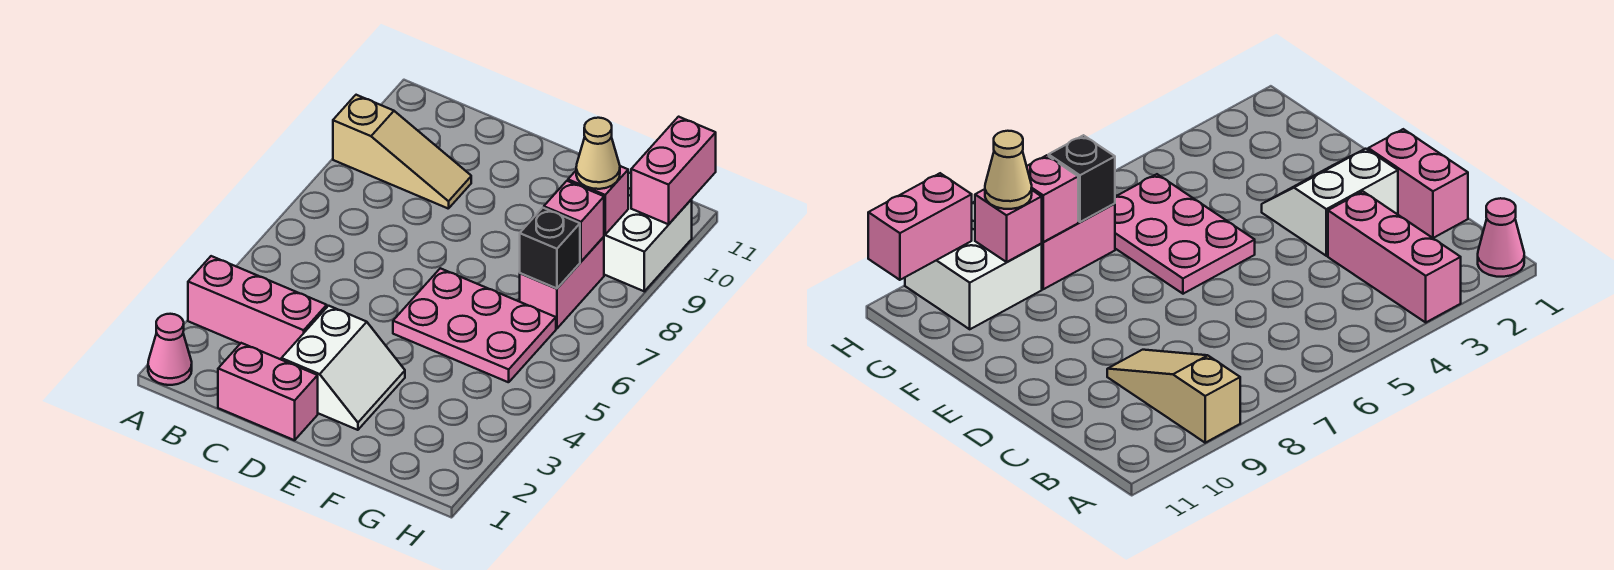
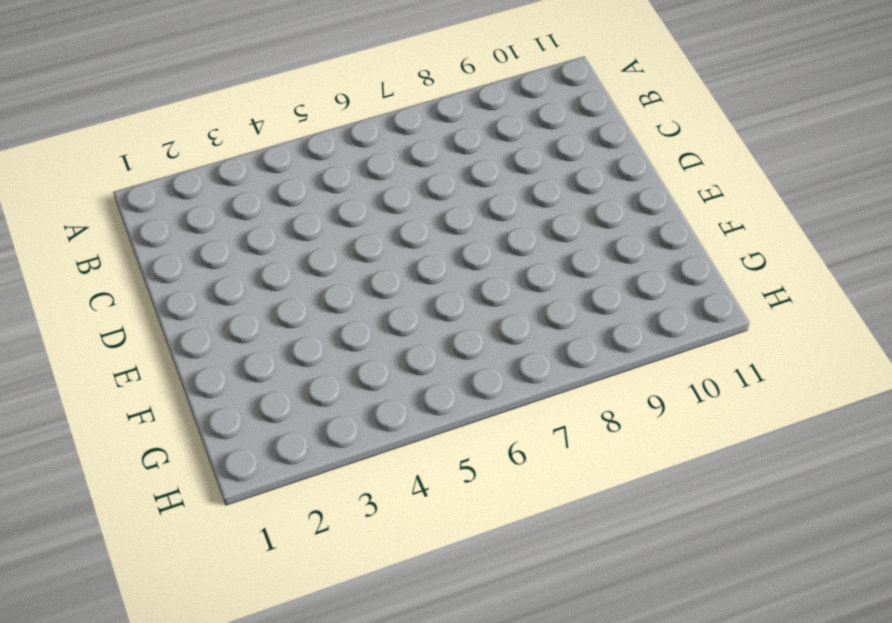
none -> pink cone A1 level 1
none -> pink brick A3:C3 level 1
none -> tan slope A9:C9 level 1 top A

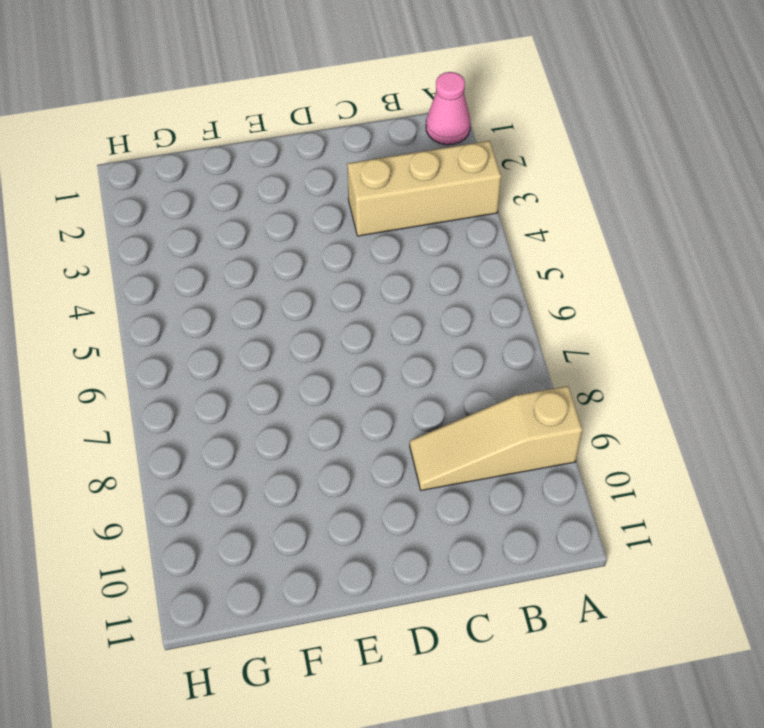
tan brick A3:C3 level 1 -> pink brick A3:C3 level 1
none -> pink brick C1:D1 level 1
none -> white slope D2:E3 level 1 top D
none -> pink plate E5:G6 level 1

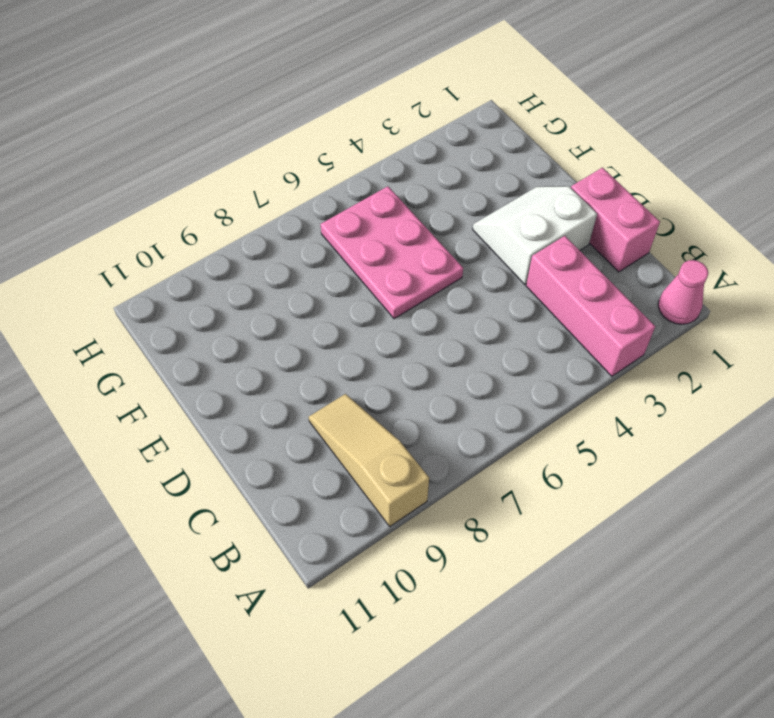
none -> pink brick G7:G8 level 1
none -> white brick G9:H10 level 1
none -> black brick G7 level 2

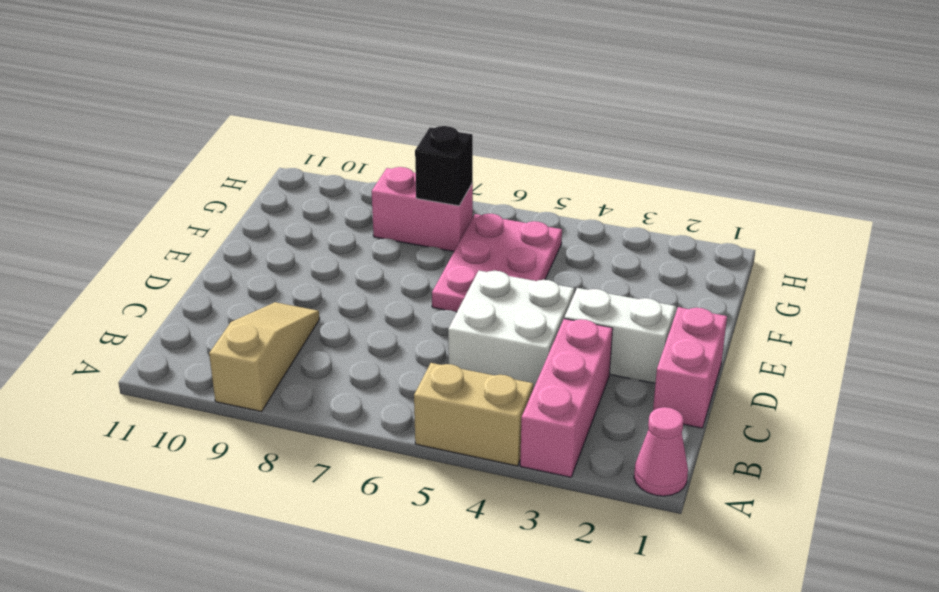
tan brick A4:A5 level 1 -> none
white brick C4:D5 level 1 -> white brick G9:H10 level 1
none -> pink brick G8 level 2
none -> pink brick G9 level 2
none -> pink brick H10:H11 level 2

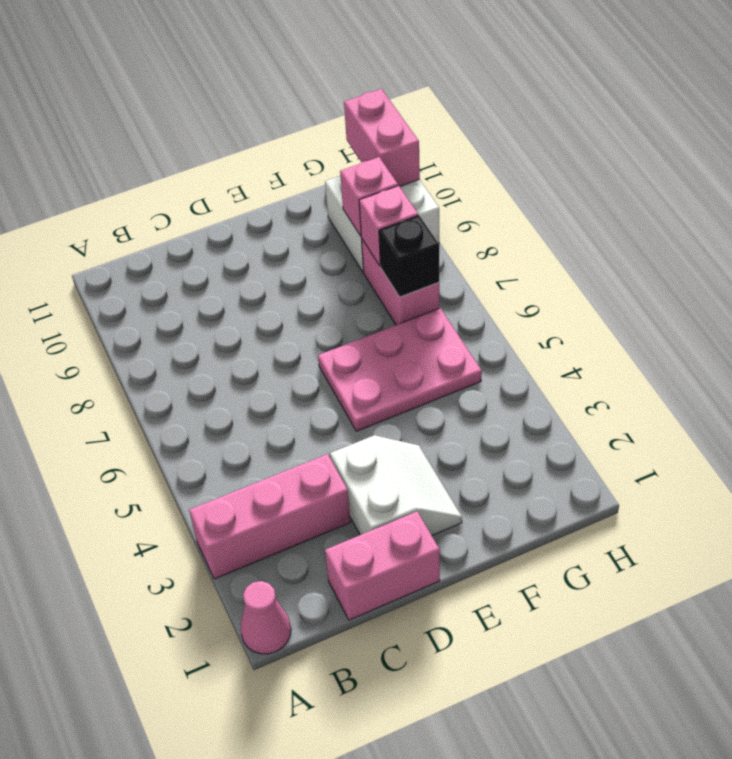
none -> tan slope A9:C9 level 1 top A
none -> tan cone G9 level 3

